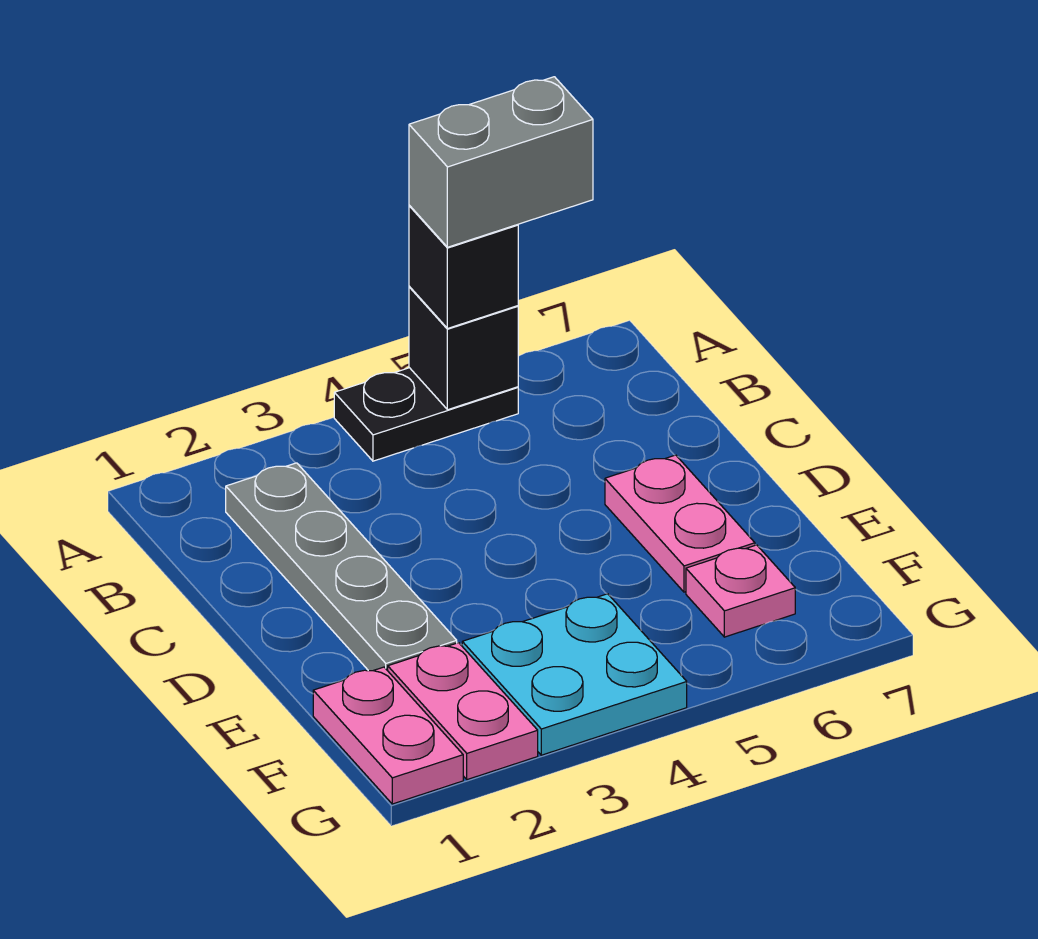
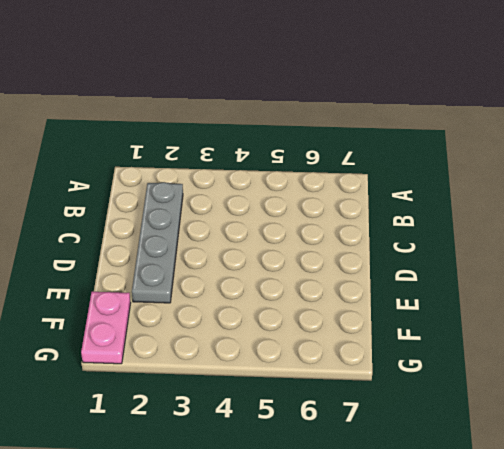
none -> black plate A4:A5 level 1
none -> pink plate D6:E6 level 1

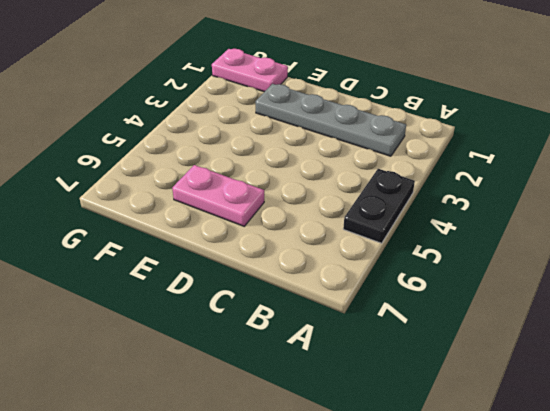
none -> pink plate F2:G2 level 1
none -> cyan plate F3:G4 level 1

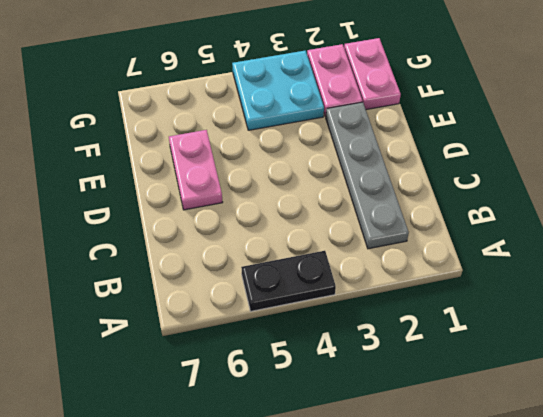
none -> pink plate F6 level 1
none -> black brick A5 level 2

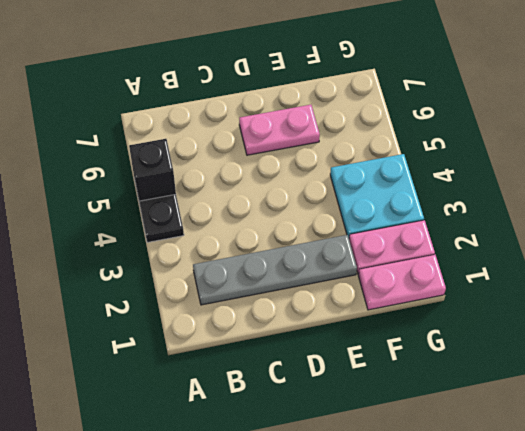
none -> pink plate F6 level 1
none -> black brick A5 level 3

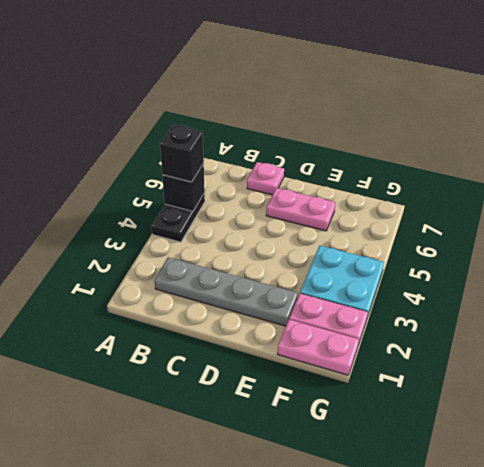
pink plate C7 level 1 -> pink plate F6 level 1
none -> grey brick A5:A6 level 4

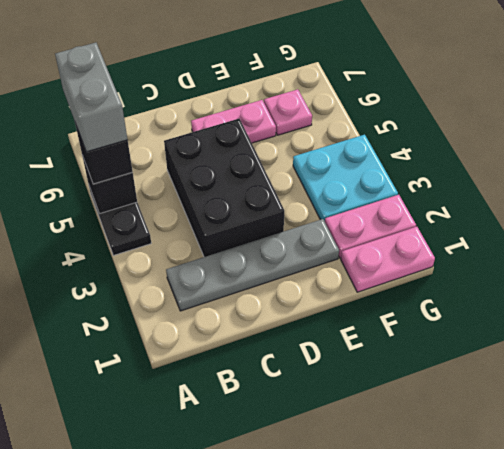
black brick C3:D5 level 1 -> none

